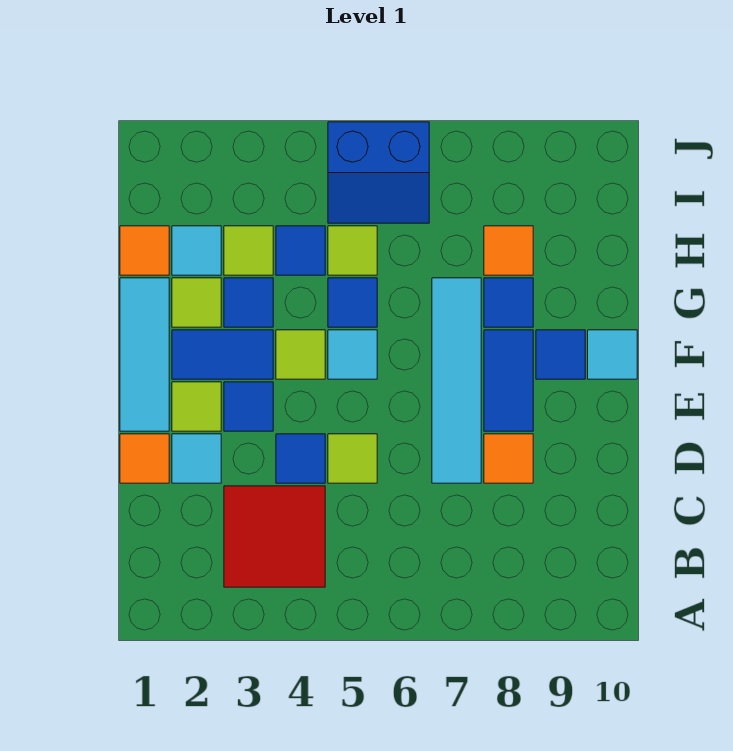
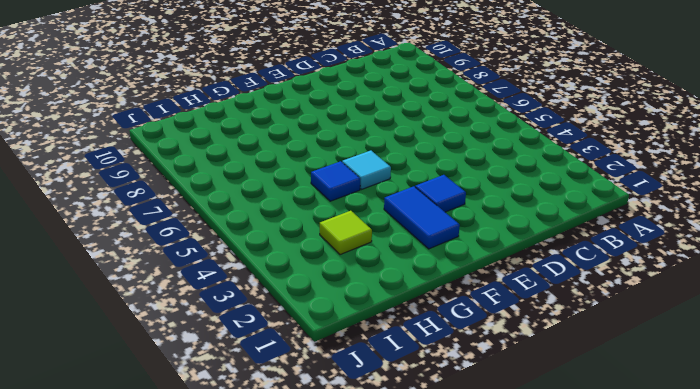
none -> red tile B3:C4 level 1
none -> orange tile D1 level 1
none -> cyan tile D2 level 1

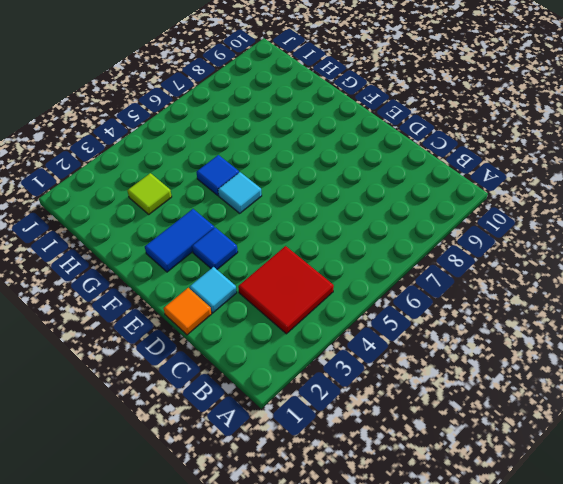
none -> blue tile D4 level 1
none -> lime tile D5 level 1
none -> cyan tile D7:G7 level 1

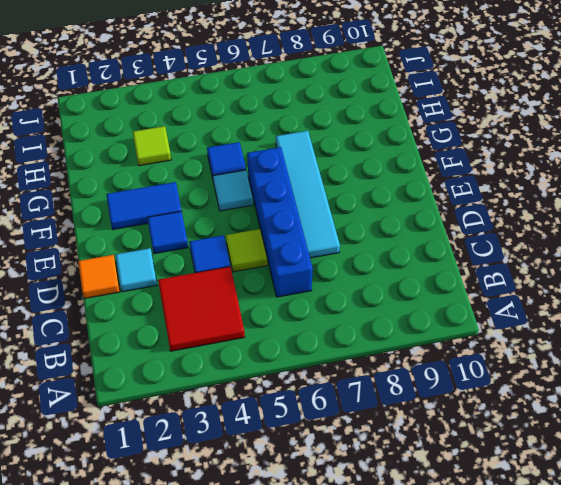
blue brick C6:F6 level 1 -> none
none -> orange tile D8 level 1
none -> cyan tile E1:G1 level 1
none -> lime tile E2 level 1

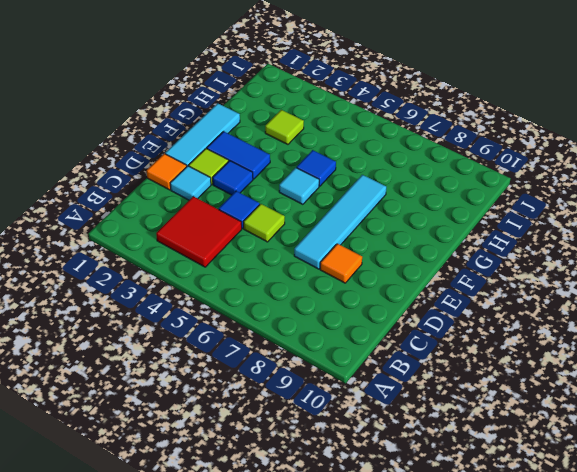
none -> blue tile E8:F8 level 1
none -> lime tile F4 level 1
none -> blue tile F9 level 1

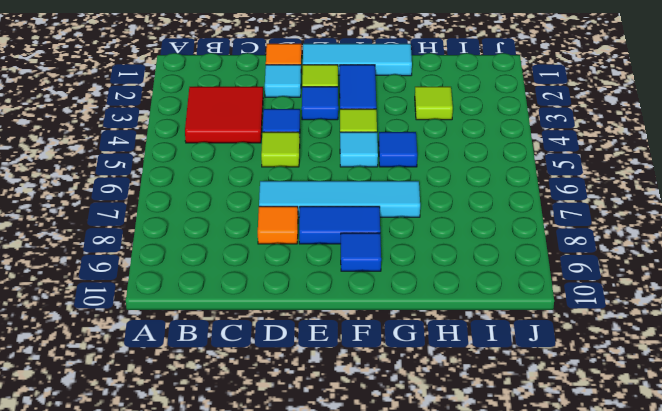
none -> cyan tile F10 level 1
none -> lime tile G2 level 1
none -> blue tile G3 level 1

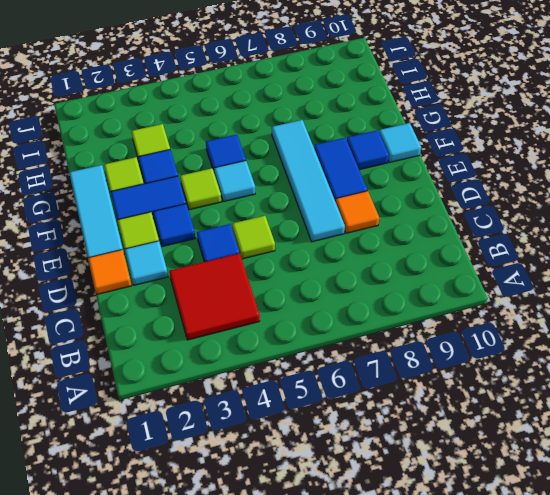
none -> blue tile G8 level 1
none -> orange tile H1 level 1
none -> cyan tile H2 level 1

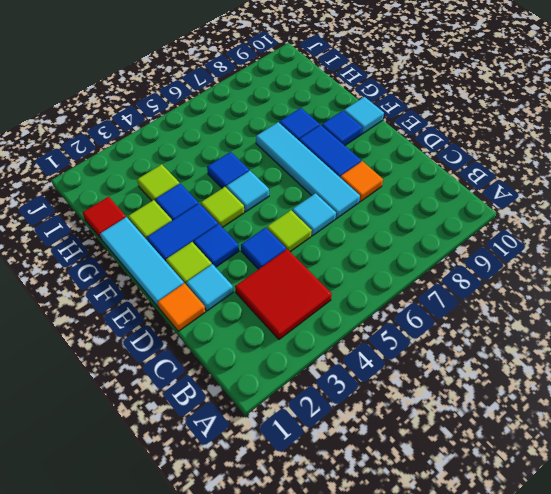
cyan tile D6 level 1 -> cyan tile H2 level 1
red tile H1 level 1 -> orange tile H1 level 1
none -> blue tile H4 level 1
none -> lime tile H5 level 1
none -> orange tile H8 level 1

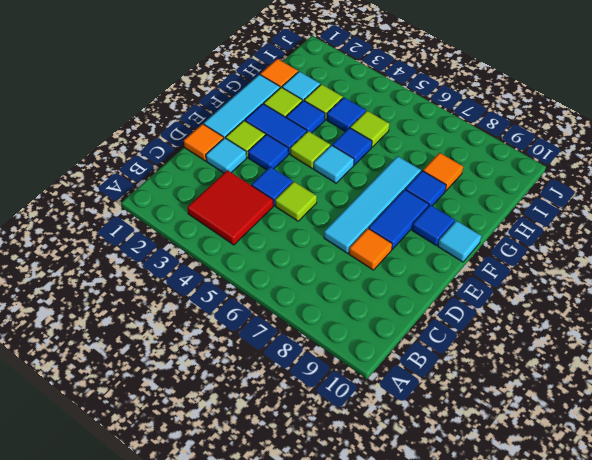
none -> blue slope I5:J6 level 1 top J

